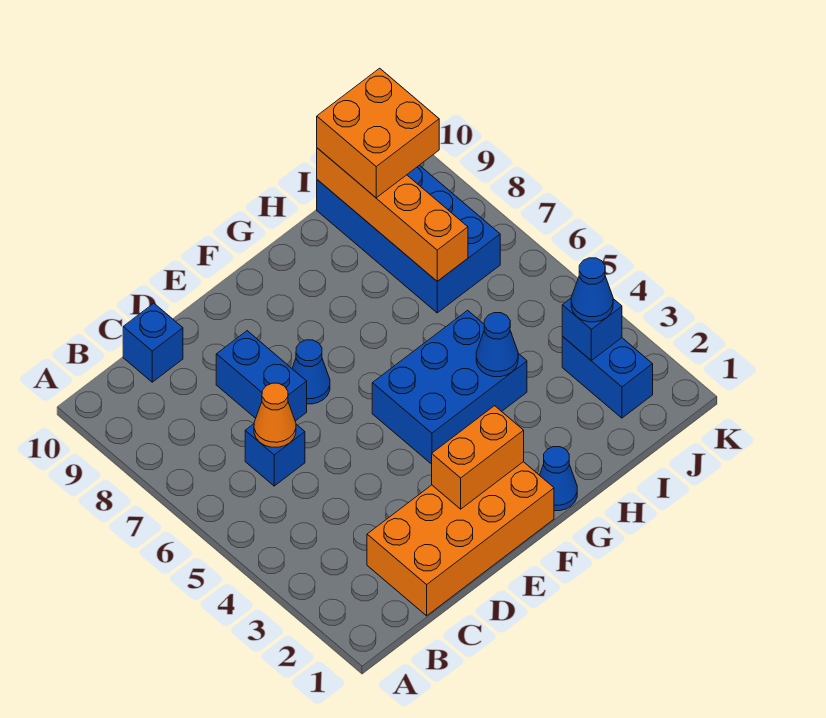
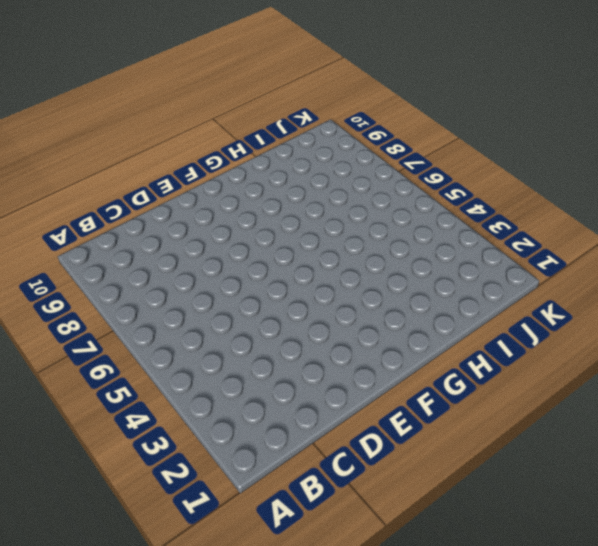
none -> orange brick C1:F2 level 1
none -> blue brick C6 level 1
none -> blue brick C10 level 1

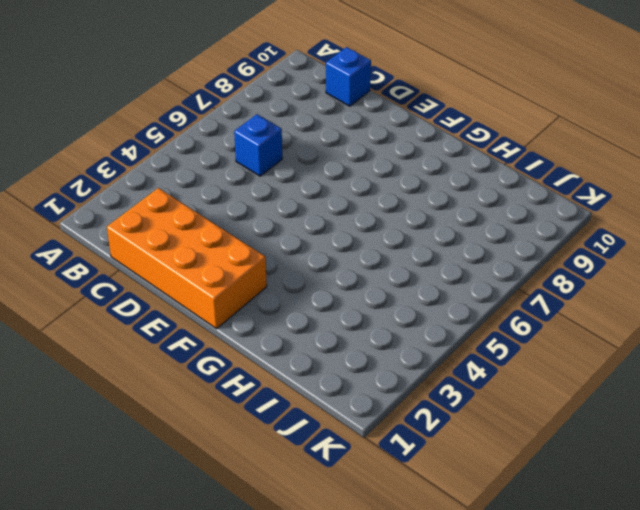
none -> blue brick D7:D8 level 1
none -> blue cone E7 level 1
none -> blue brick F4:H5 level 1

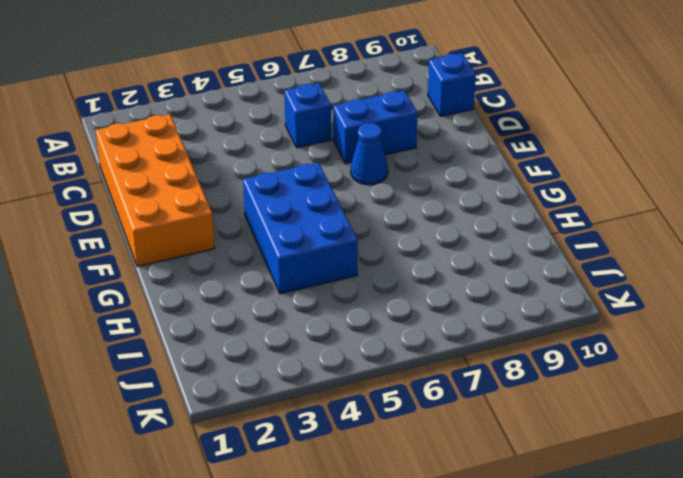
none -> blue cone G1 level 1
none -> blue brick I7:J10 level 1
none -> blue brick J2:J3 level 1

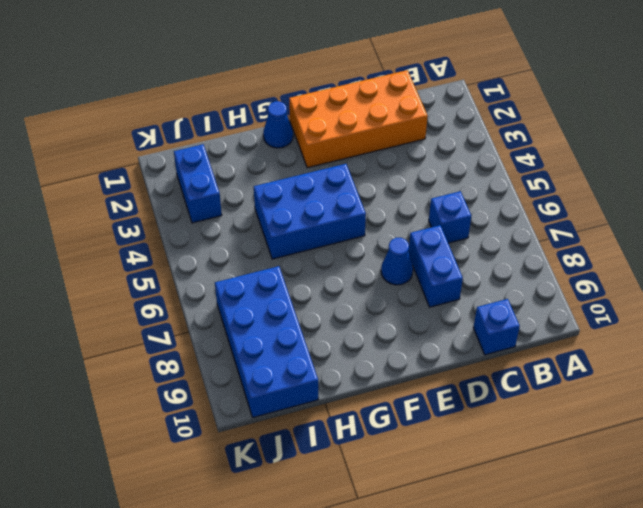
none -> orange cone C6 level 2
none -> orange brick E2:F2 level 2
none -> blue cone H4 level 2

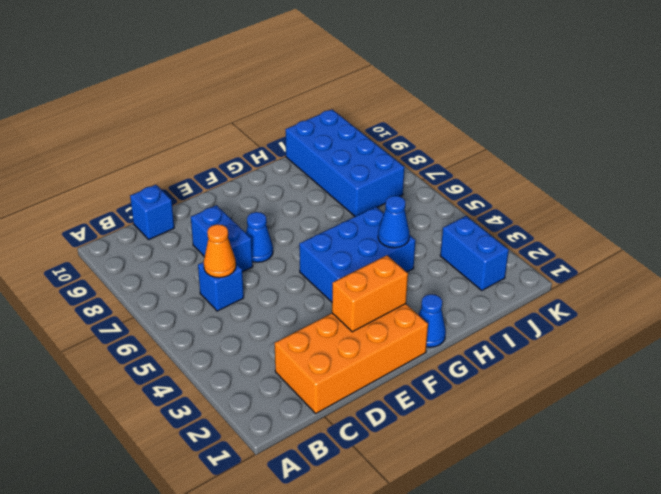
none -> orange brick I7:I10 level 2
none -> blue brick J3 level 2
none -> orange brick I9:J10 level 3

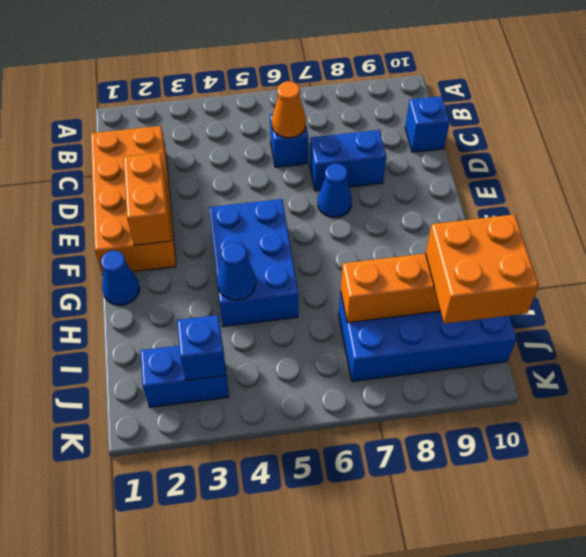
none -> blue cone J3 level 3

